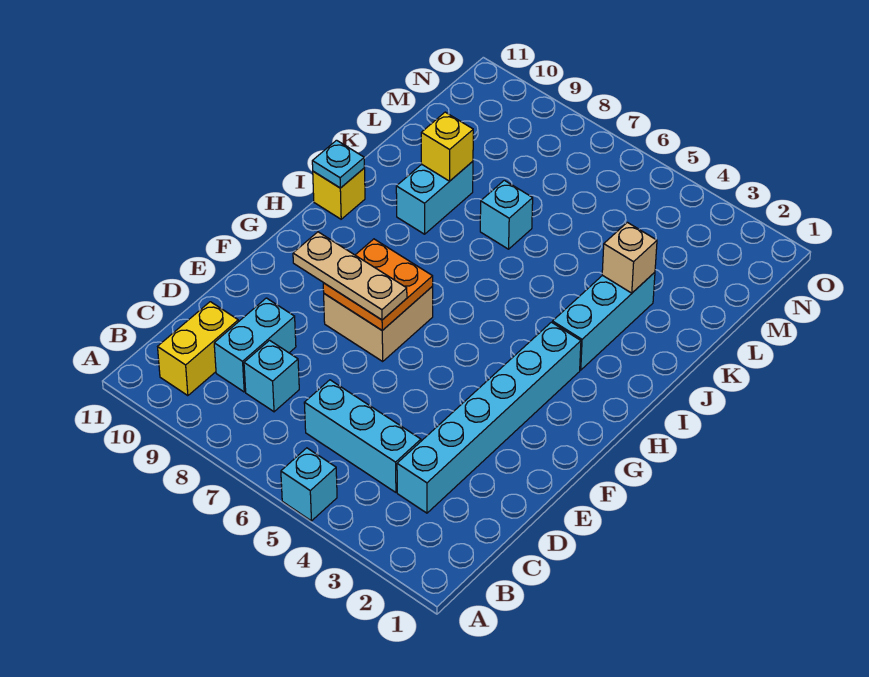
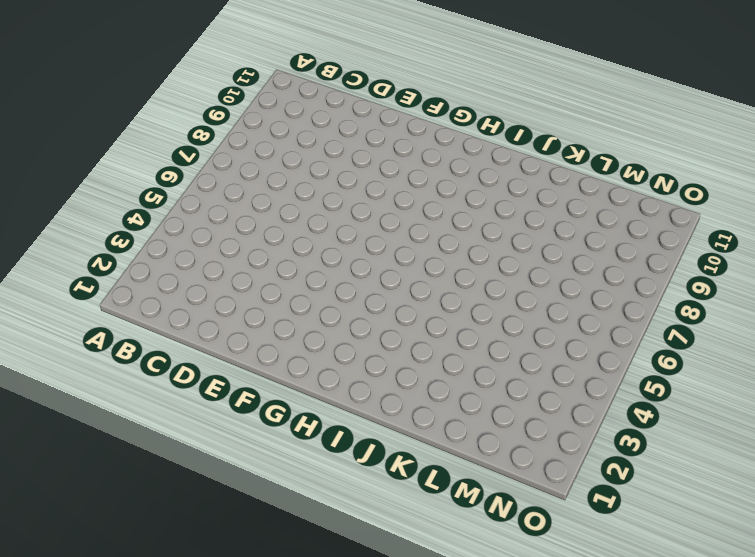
none -> cyan brick A5 level 1
none -> yellow brick B10:C10 level 1
none -> cyan brick C3:H3 level 1

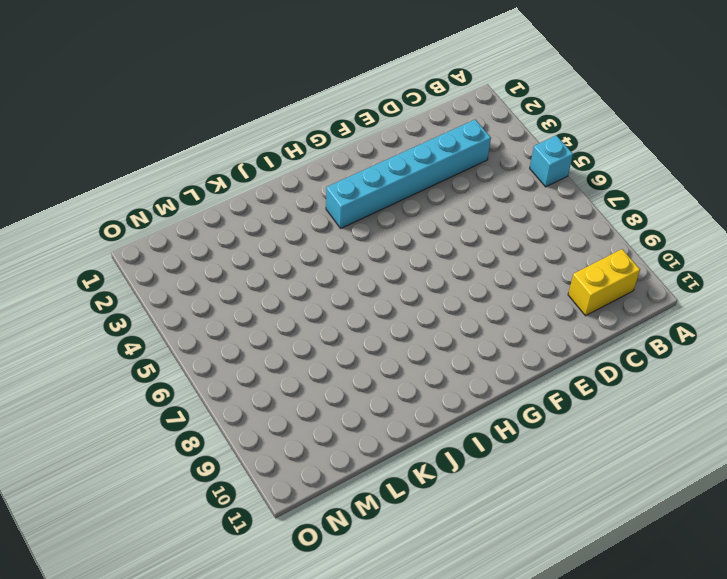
none -> cyan brick C4:C6 level 1
none -> cyan brick C8 level 1
none -> cyan brick C9:D9 level 1

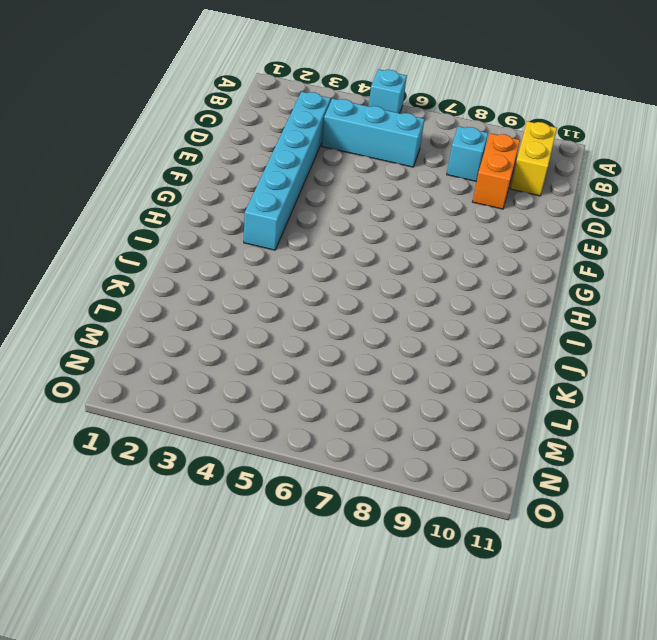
orange brick C9:D9 level 1 -> cyan brick C9:D9 level 1
none -> tan brick F7:G8 level 1
none -> cyan brick I3:K3 level 1
none -> yellow brick I11 level 1

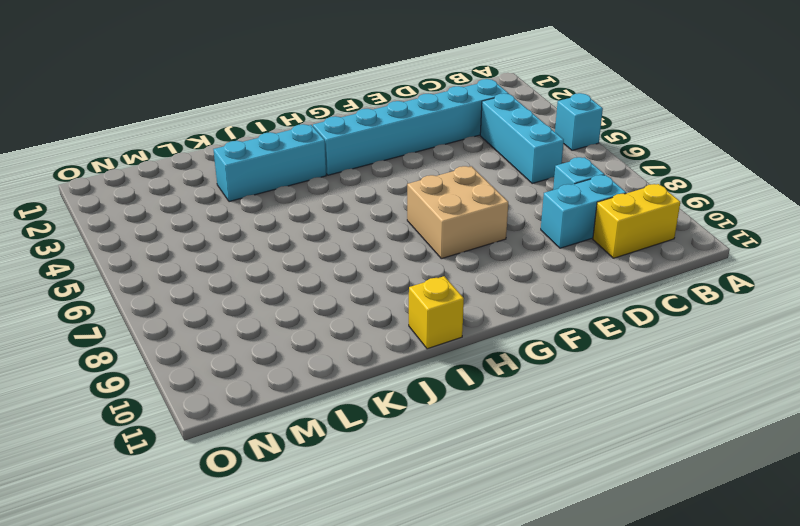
none -> cyan brick J9:K9 level 1
none -> cyan brick K7 level 1
none -> orange plate F7:G8 level 2

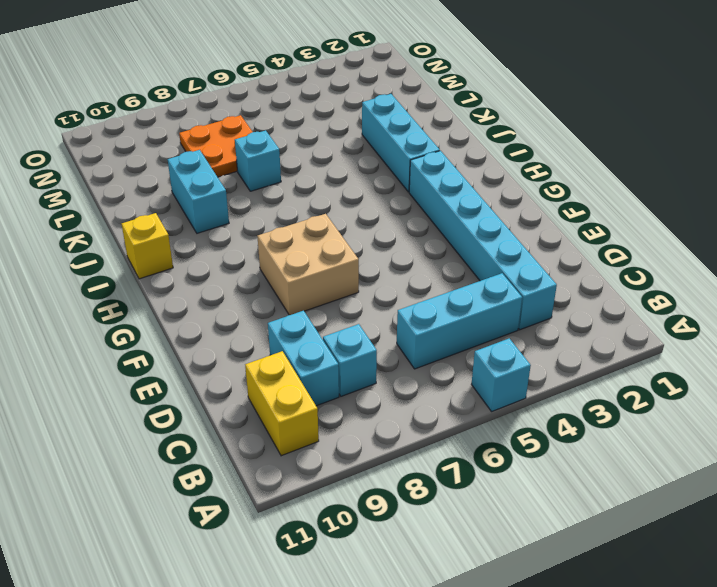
orange plate L7:M8 level 1 -> orange plate F7:G8 level 2
none -> cyan plate I11 level 2
none -> tan brick K3 level 2
none -> yellow brick K9 level 2

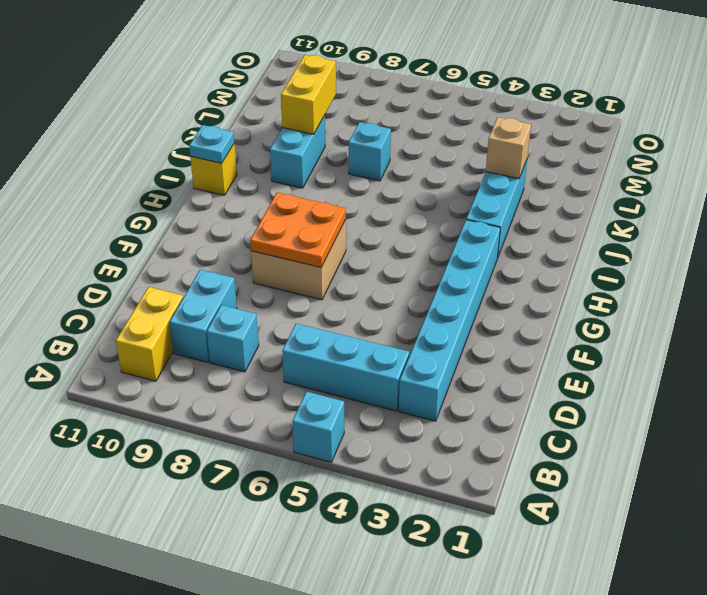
yellow brick K9:L9 level 2 -> yellow brick K9 level 2
none -> tan plate F7:F9 level 3

